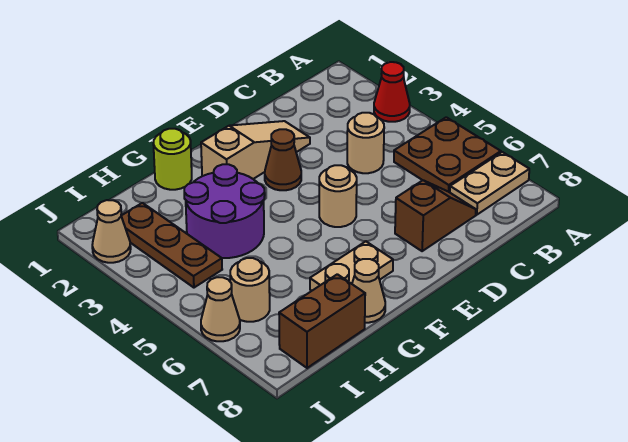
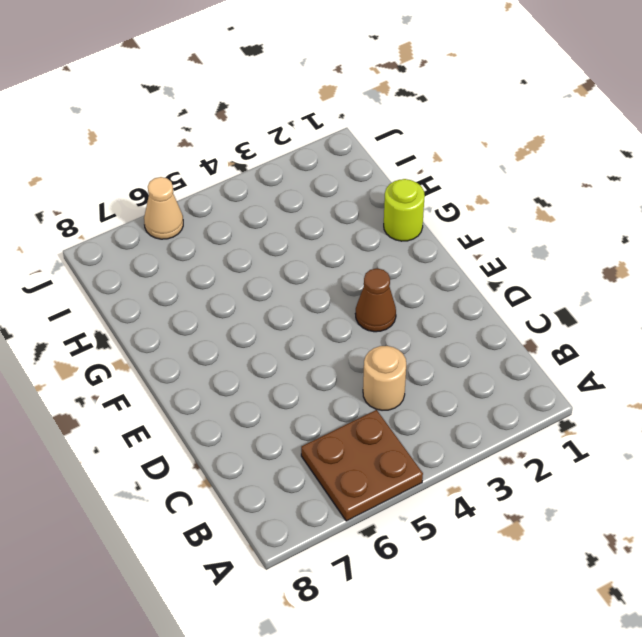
none -> red cone A3 level 1
none -> tan plate A7:B7 level 1
none -> brown slope C7:D7 level 1 top D

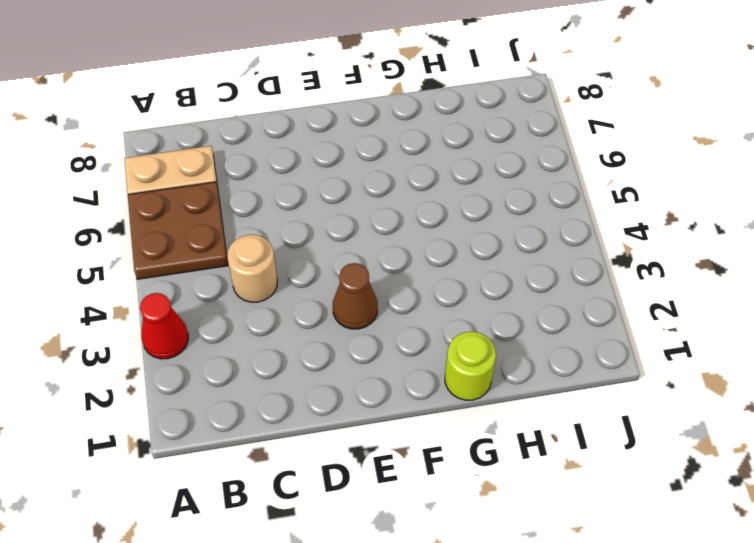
none -> brown slope C7:D7 level 1 top D
none -> tan slope D2:F2 level 1 top F
none -> tan round brick E5 level 1

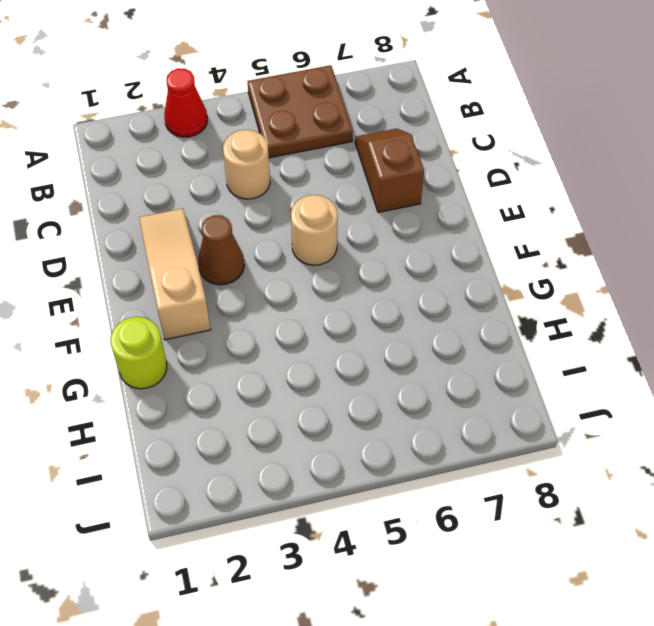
none -> tan plate A7:B7 level 1
none -> tan plate F7:G7 level 1
none -> purple round brick G3:H4 level 1

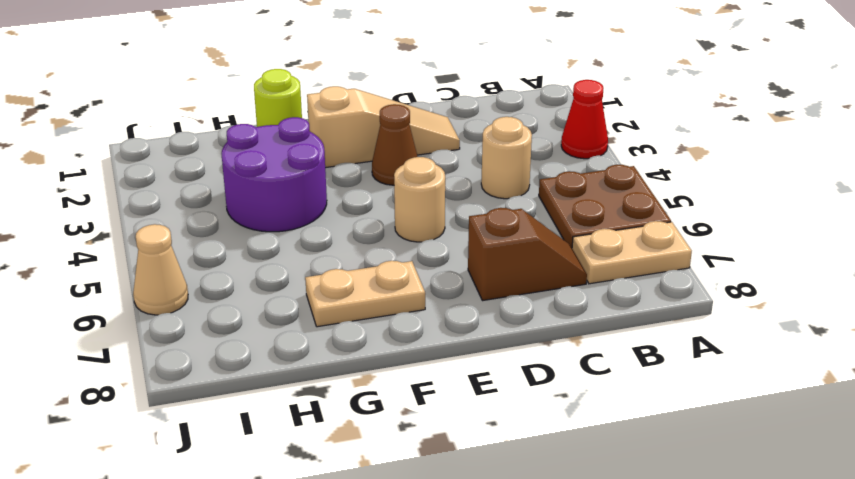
none -> tan cone G8 level 1
none -> brown brick H8:I8 level 1
none -> brown plate I2:I4 level 1

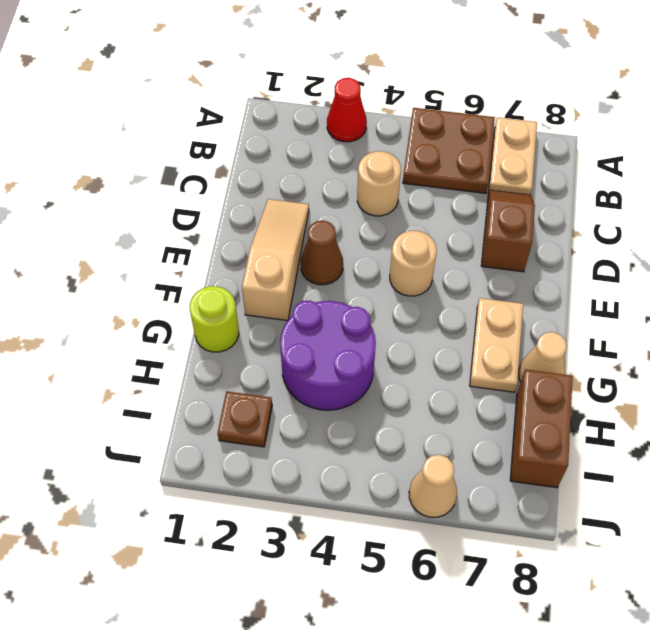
brown plate I2 level 1 -> brown plate I2:I4 level 1
none -> tan round brick I6 level 1
none -> tan cone J2 level 1

